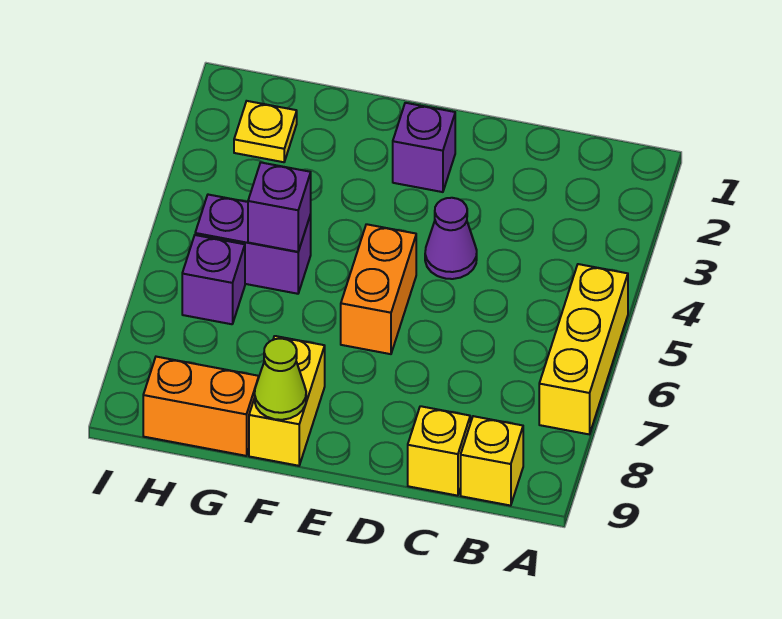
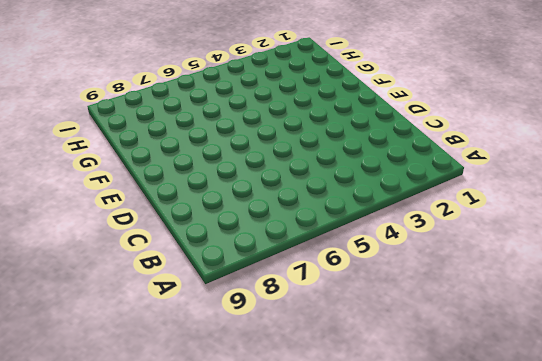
none -> yellow brick A5:A7 level 1
none -> yellow brick B9 level 1
none -> yellow brick C9 level 1

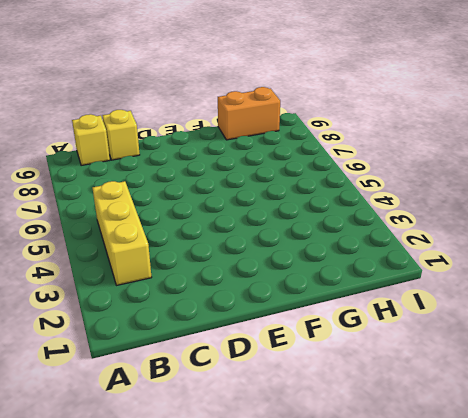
yellow brick B3:B5 level 1 -> yellow brick A5:A7 level 1
none -> purple cone D4 level 1
none -> purple brick E2 level 1
none -> orange brick E5:E6 level 1

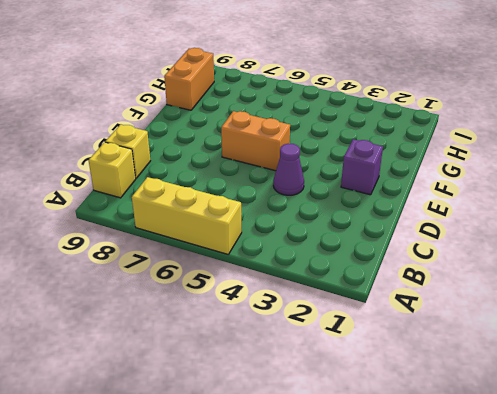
none -> yellow brick F8:F9 level 1
none -> purple brick G5:H5 level 1
none -> yellow plate H2 level 1

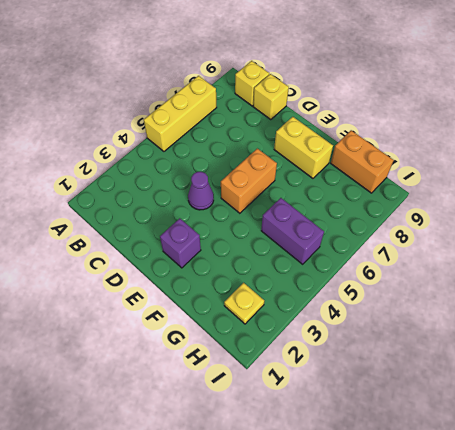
yellow brick E8:F8 level 1 -> yellow brick F8:F9 level 1
none -> purple brick H6 level 1
none -> lime cone F9 level 2
none -> purple brick G5 level 2

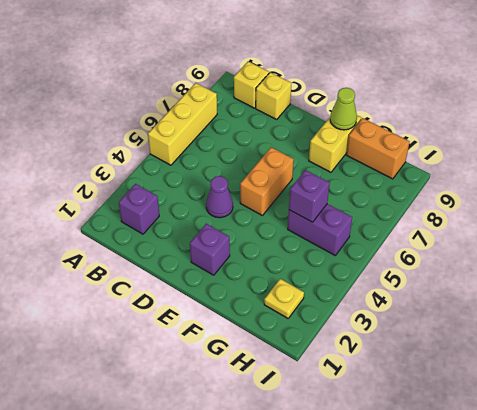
purple brick B2 level 1 -> purple brick H6 level 1

